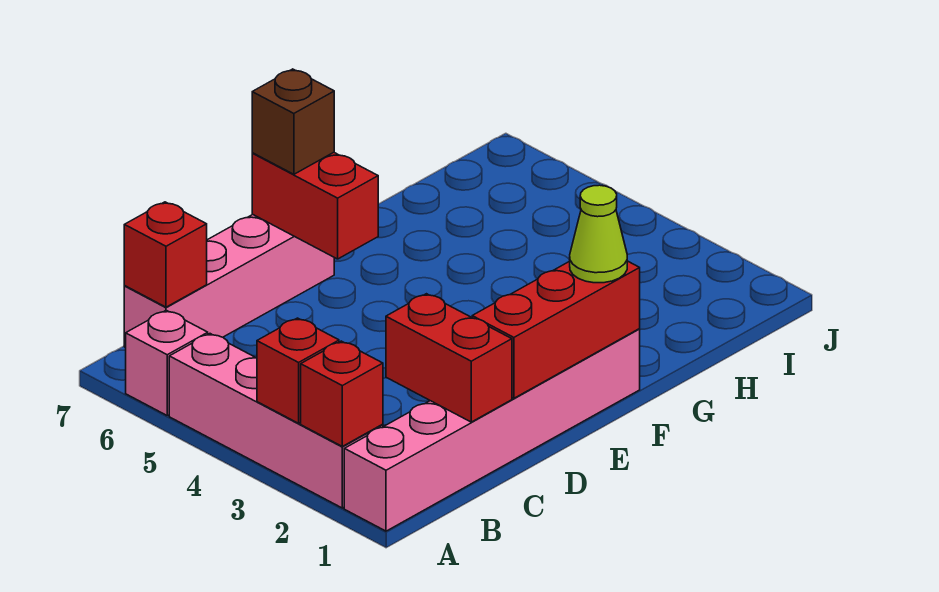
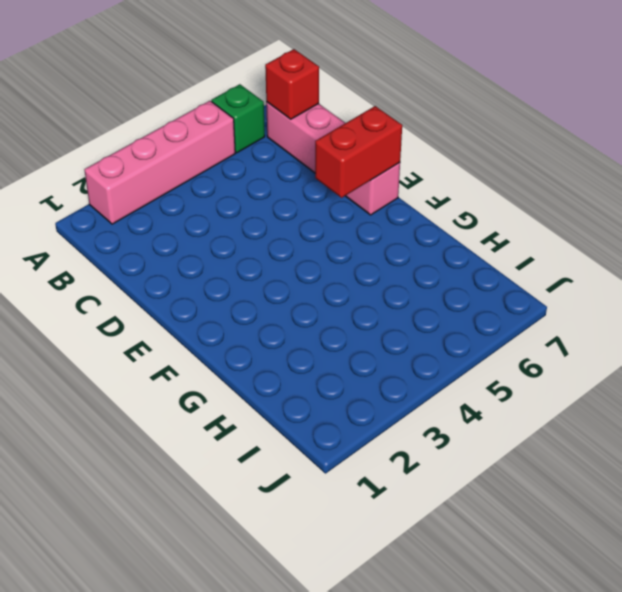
green brick A6 level 1 -> pink brick A6 level 1
none -> pink brick A1:F1 level 1
none -> red brick A2 level 2
none -> red brick A3 level 2

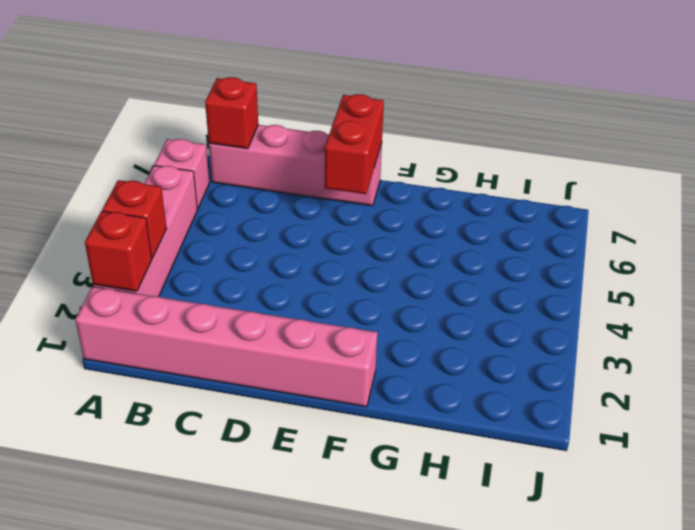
none -> red brick C1:C2 level 2
none -> red brick D1:F1 level 2
none -> brown brick E7 level 3

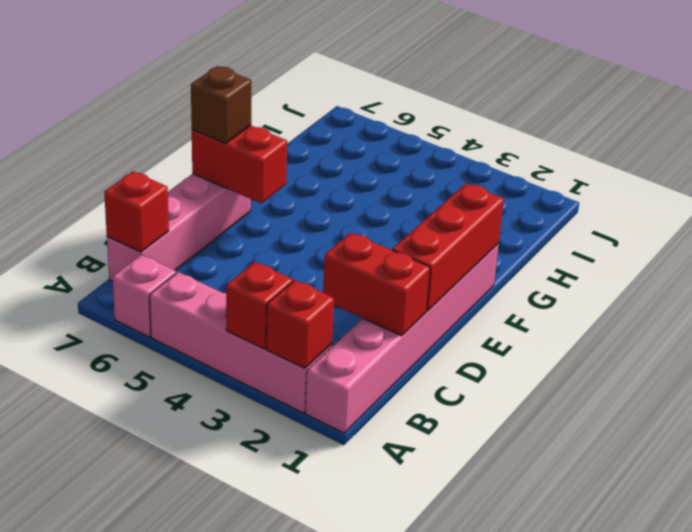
none -> lime cone F1 level 3

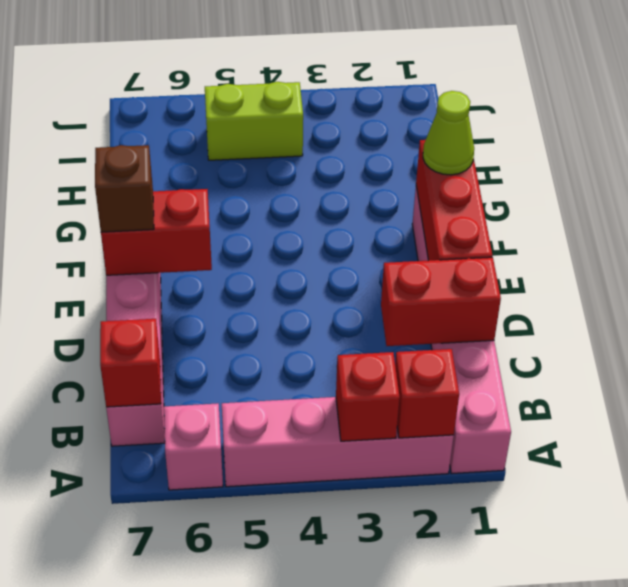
lime brick I4:I5 level 1 -> none

